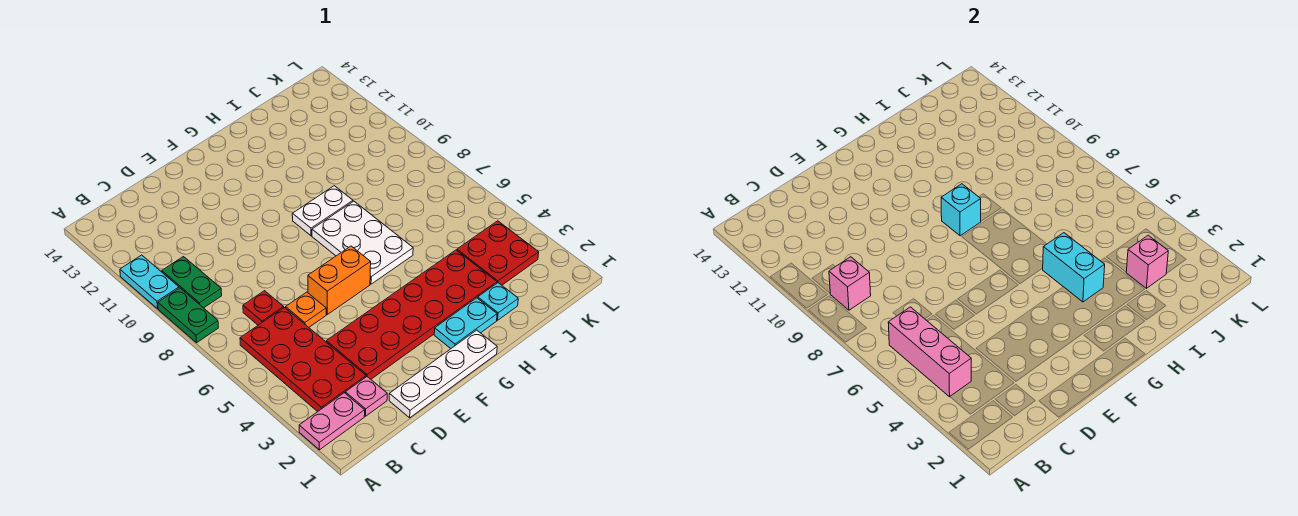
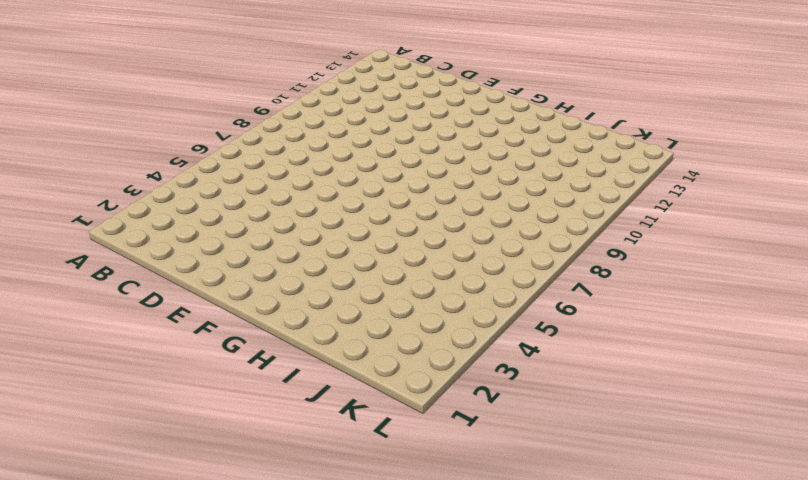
none -> pink plate A2:B2 level 1
none -> green plate A8:A9 level 1
none -> cyan plate A10:A11 level 1

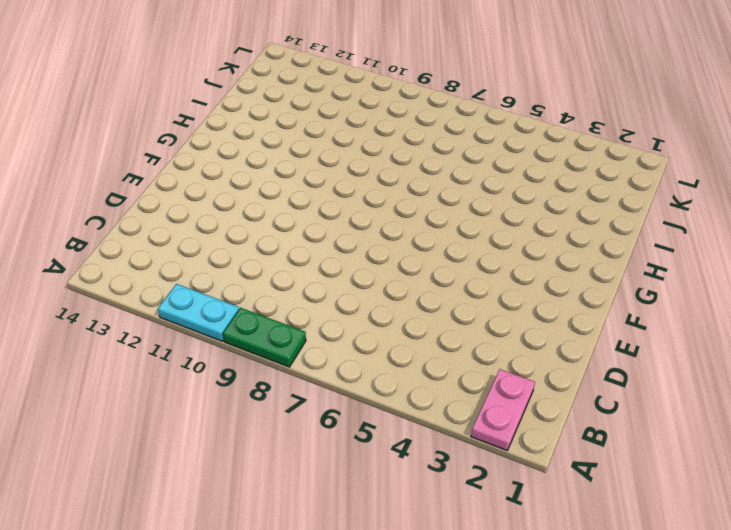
none -> red plate B3:C6 level 1
none -> green plate B9:B10 level 1
none -> pink plate C2 level 1

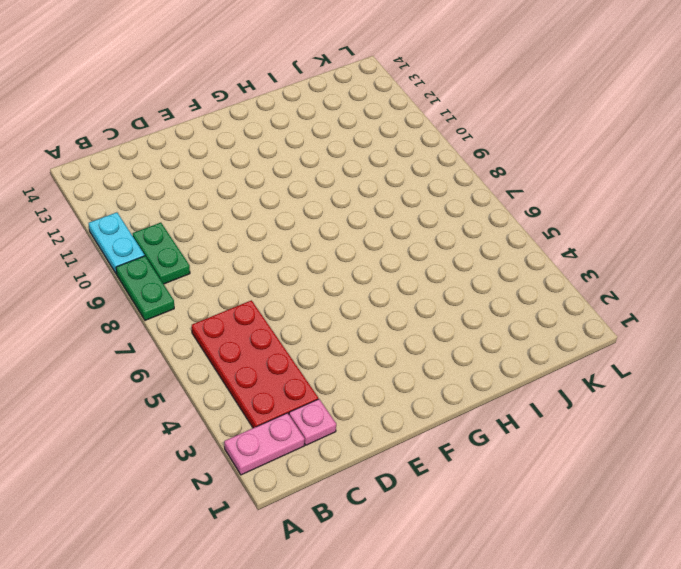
none -> red plate C7 level 1
none -> white plate D1:G1 level 1
none -> red plate D3:I4 level 1

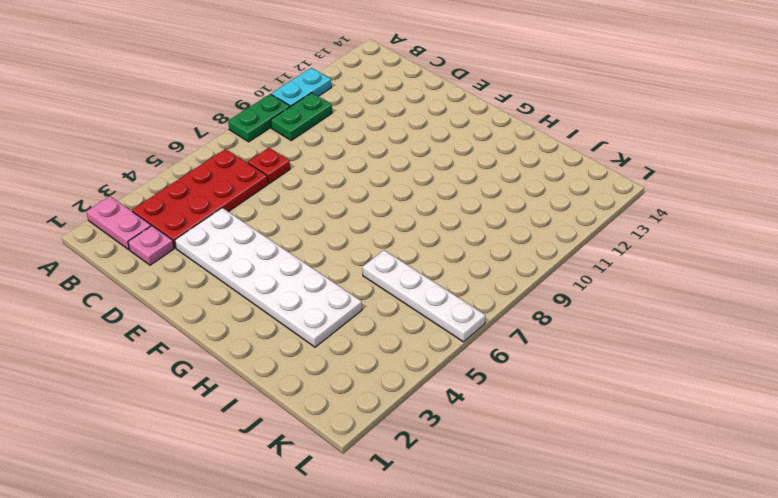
white plate D3:I4 level 1 -> red plate D3:I4 level 1
white plate I6:L6 level 1 -> white plate D1:G1 level 1
none -> orange plate D6 level 1
none -> orange brick E6:F6 level 1
none -> cyan plate G2:H2 level 1

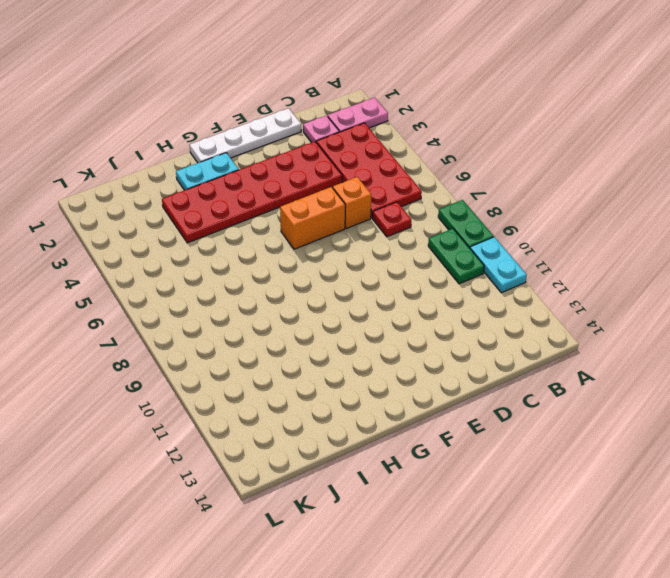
orange brick D6 level 1 -> orange plate D6 level 1
none -> white plate G6:H8 level 1
none -> white plate G9:H9 level 1
none -> cyan plate I2 level 1

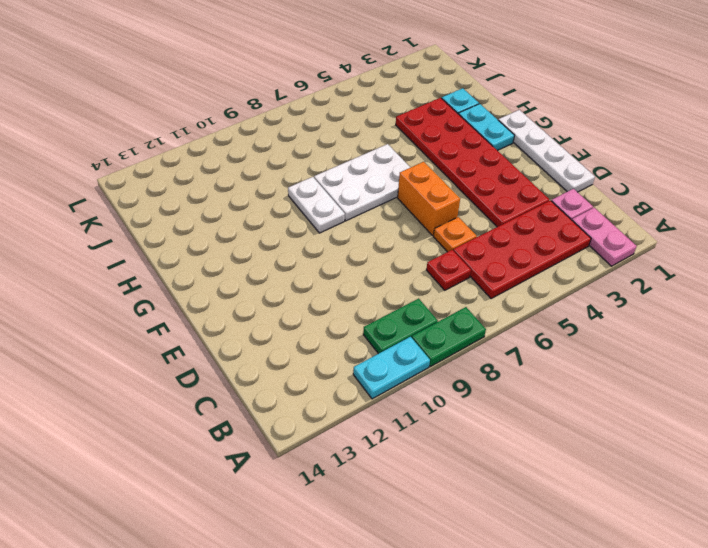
none -> red plate J3:K4 level 1
none -> pink brick B4:B6 level 2
none -> pink brick B9 level 2

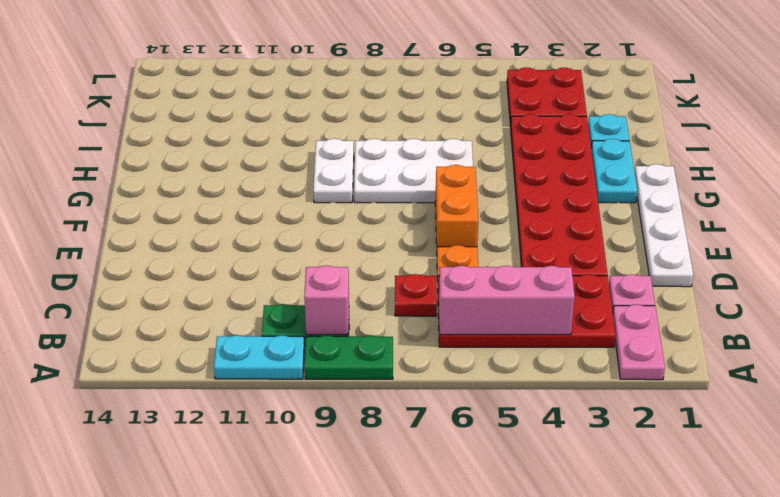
none -> cyan brick G9 level 2
none -> cyan brick H4:H5 level 2
none -> pink brick J3 level 2

